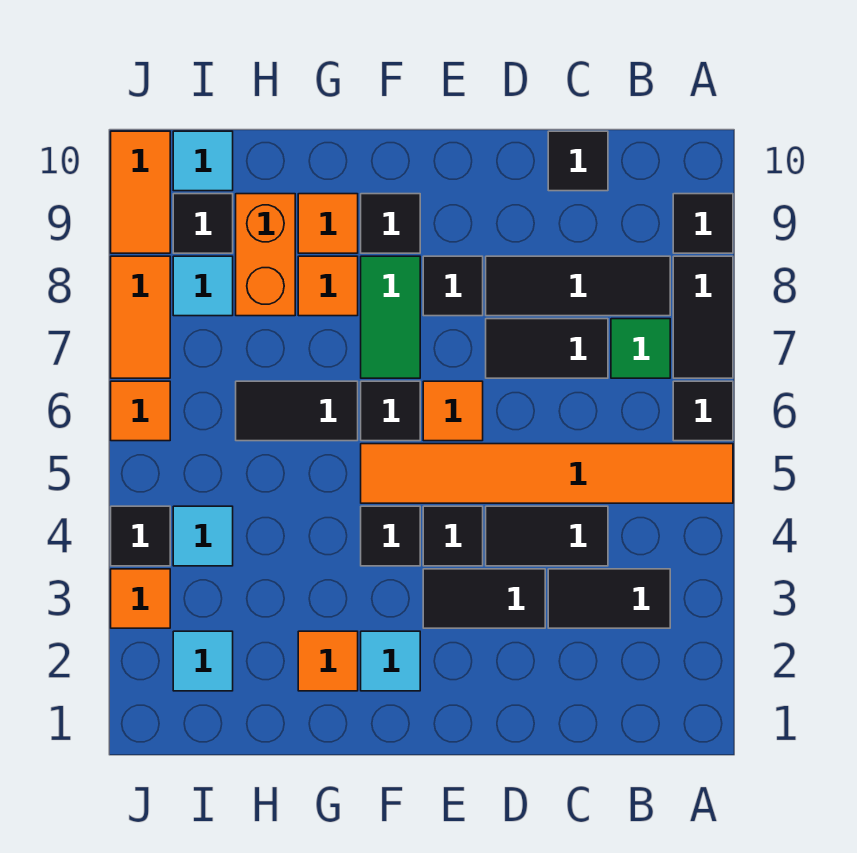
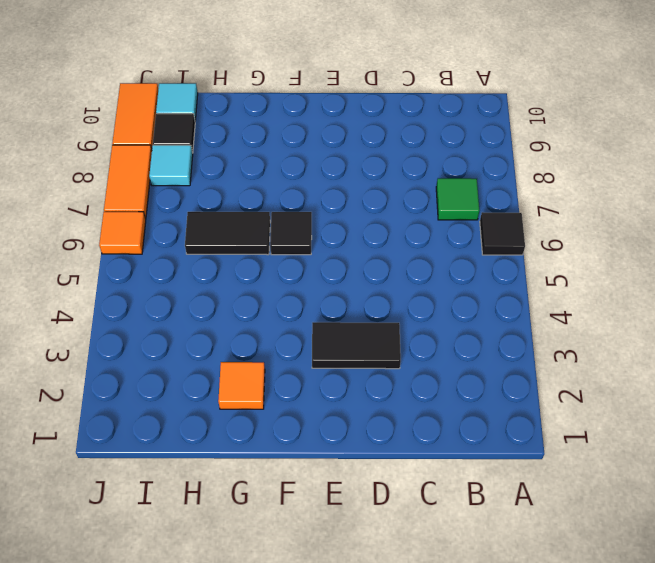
none -> orange tile A5:F5 level 1
none -> black tile A7:A8 level 1
none -> black tile A9 level 1
none -> black tile B3:C3 level 1

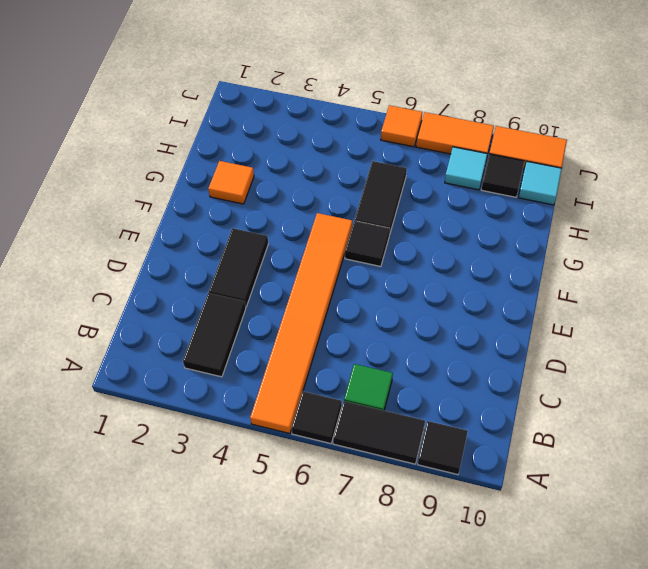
none -> black tile B8:D8 level 1
none -> black tile C4:D4 level 1
none -> black tile C7:D7 level 1
none -> black tile C10 level 1

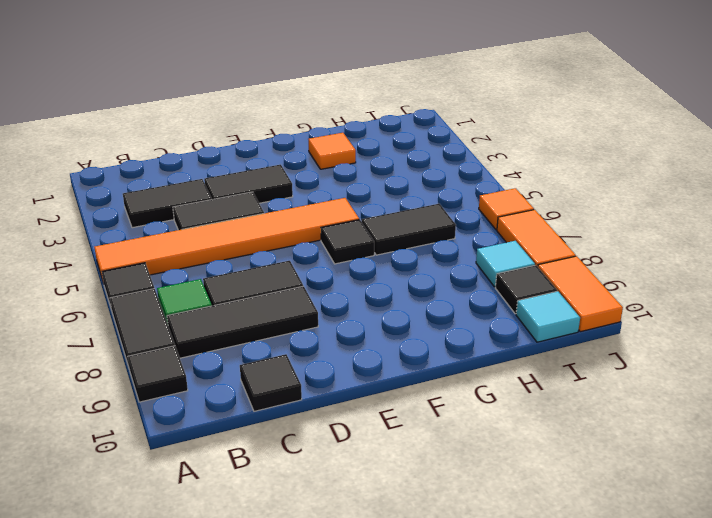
none -> black tile E4 level 1
none -> orange tile E6 level 1
none -> black tile E8 level 1
none -> cyan tile F2 level 1

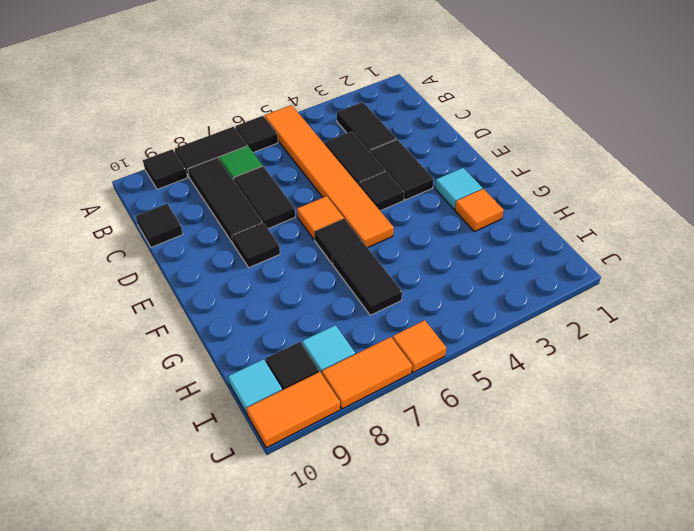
none -> black tile F4 level 1
none -> green tile F7:F8 level 1
none -> black tile F9 level 1
none -> orange tile G8 level 1

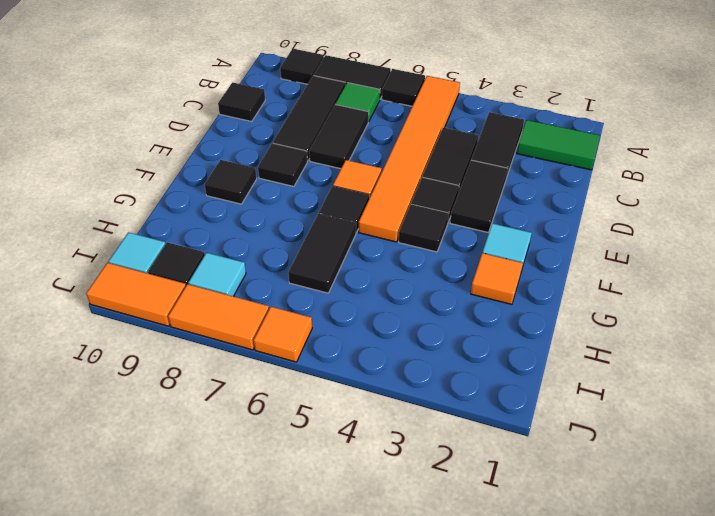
green tile B1:B2 level 1 -> green tile F7:F8 level 1
none -> orange tile G8 level 1
none -> orange tile G9 level 1
none -> orange brick H8:H9 level 1
none -> cyan tile I2 level 1

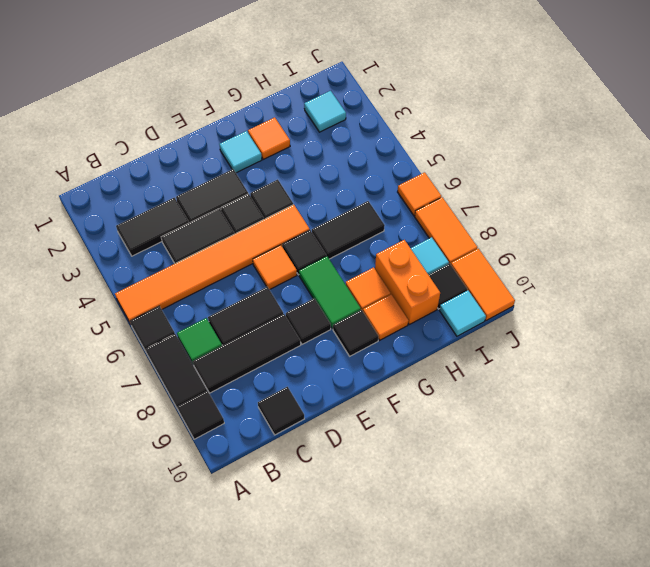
none -> cyan tile I4 level 1
none -> orange tile J3 level 1
none -> black tile J4 level 1

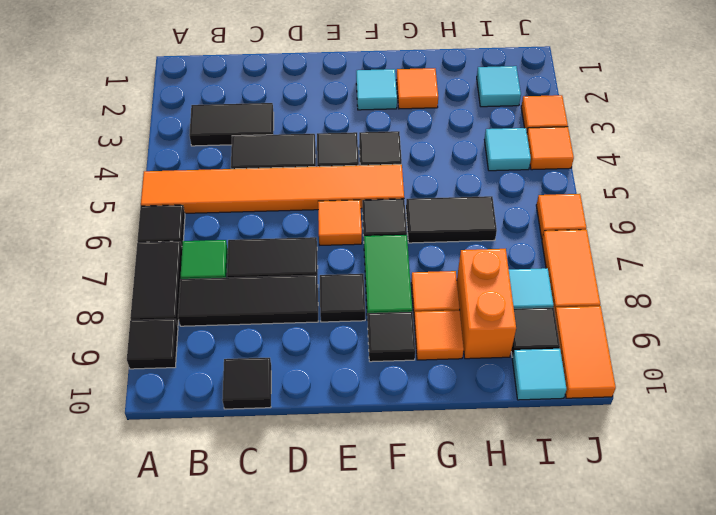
orange tile J4 level 1 -> black tile J4 level 1
none -> black tile D3:E3 level 1

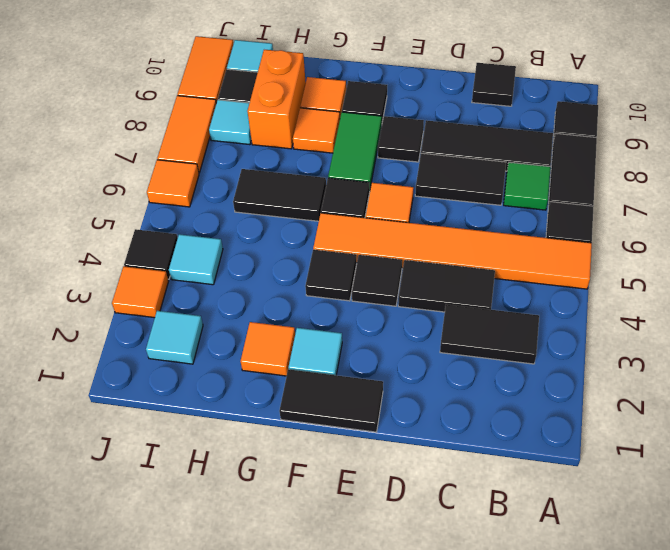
black tile E1:F1 level 1 -> black tile D3:E3 level 1

